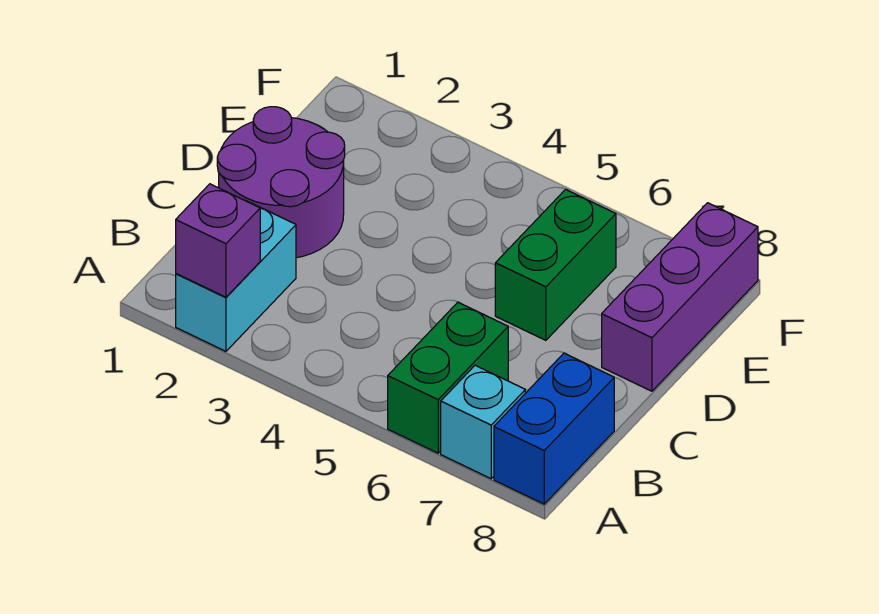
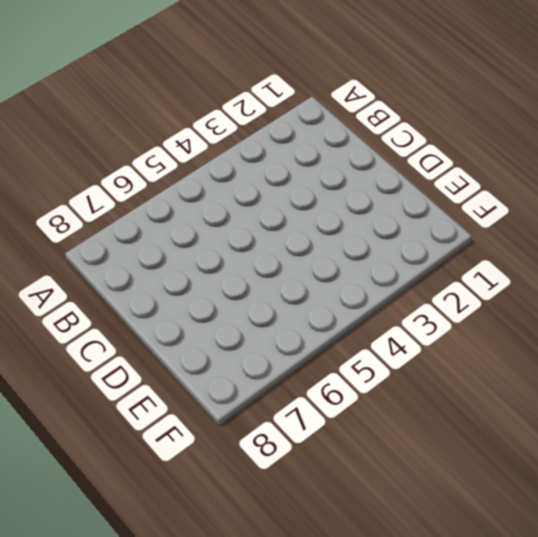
none -> cyan brick A2:B2 level 1
none -> green brick A6:B6 level 1

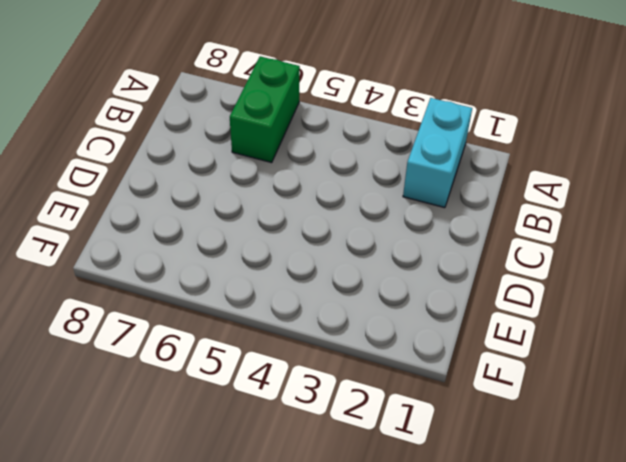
none -> cyan brick A7 level 1
none -> blue brick A8:B8 level 1

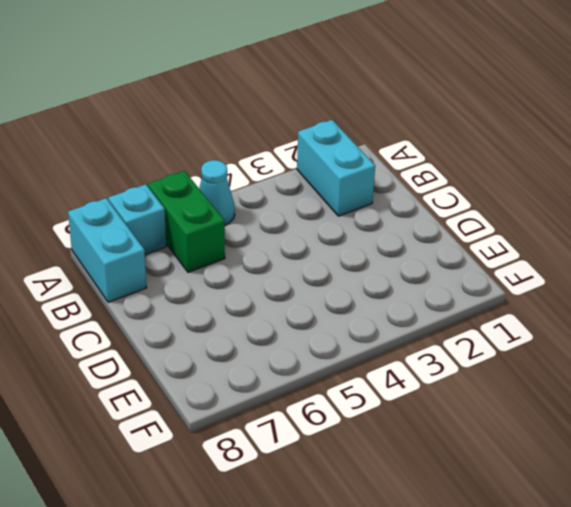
cyan cone A5 level 1 -> none
cyan brick A8:B8 level 1 -> blue brick A8:B8 level 1
none -> purple round brick C1:D2 level 1
none -> green brick D6:E6 level 1

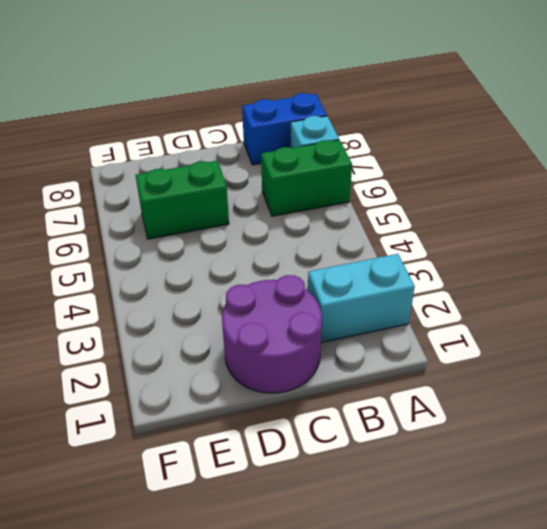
none -> purple brick D8:F8 level 1
none -> purple brick A2 level 2

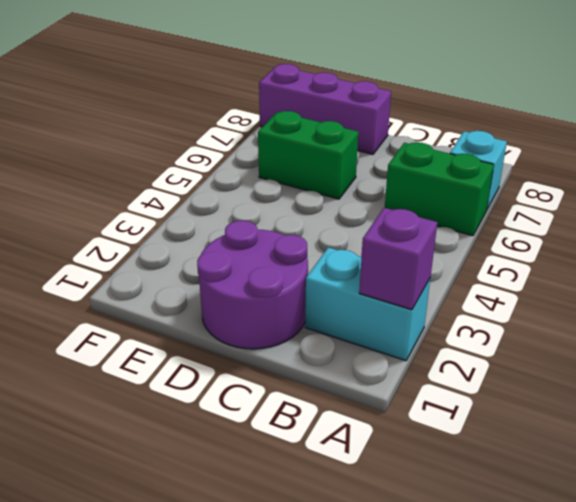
none -> blue brick A8:B8 level 1

